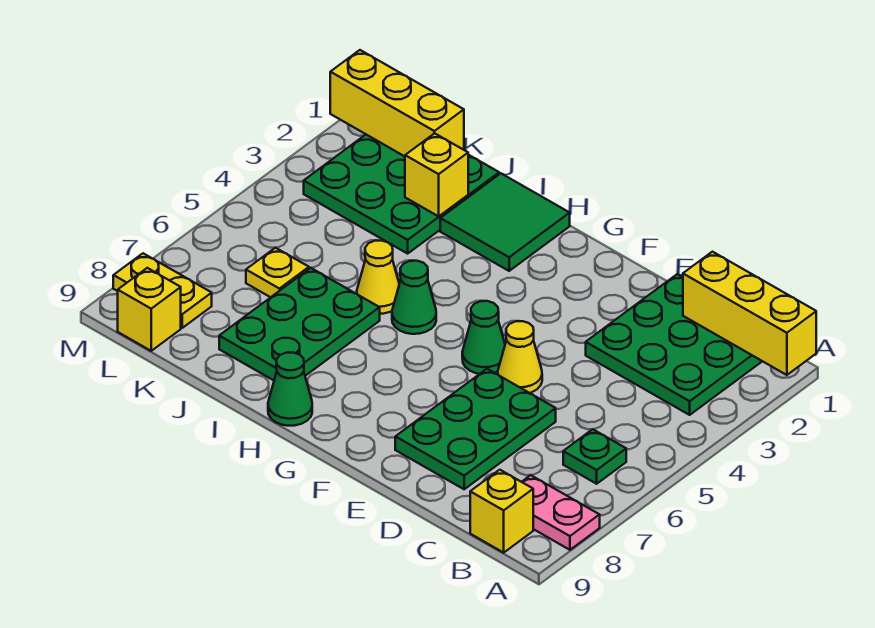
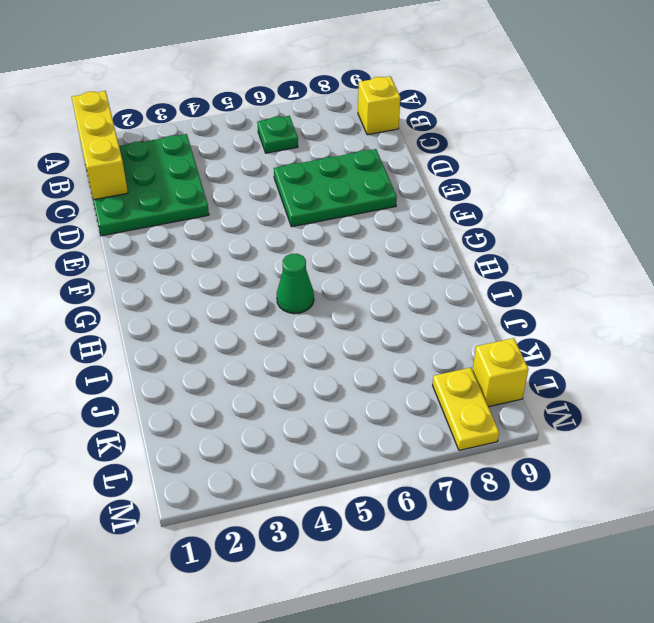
none -> pink plate A8:B8 level 1
none -> yellow cone E5 level 1
none -> green cone F5 level 1

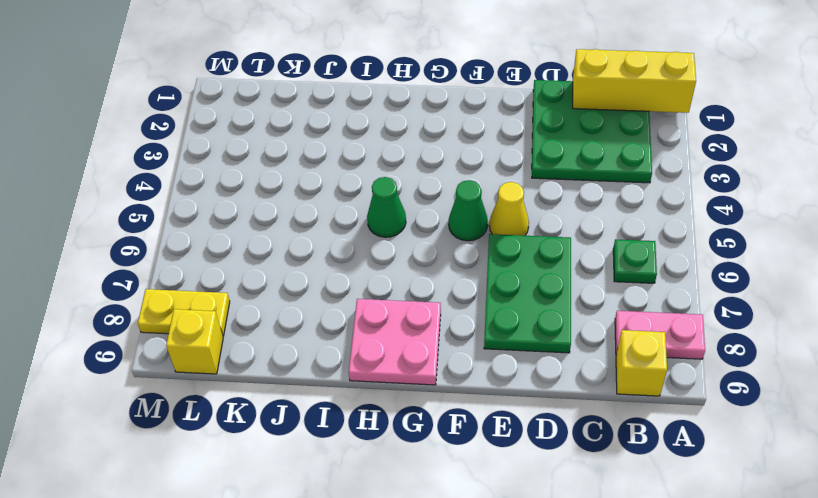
pink plate G8:H9 level 1 -> green cone H9 level 1
none -> green tile H1:I2 level 1
none -> yellow cone I5 level 1
none -> green plate I6:J8 level 1

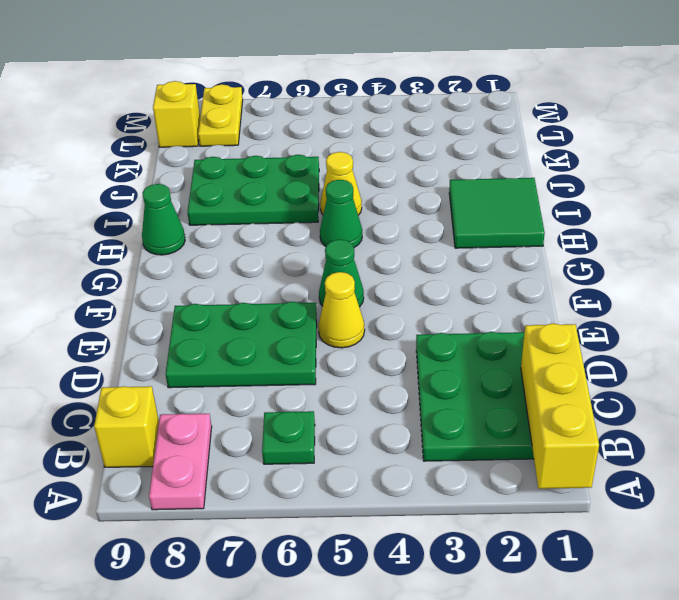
none -> green plate J1:L3 level 1
none -> yellow plate K6 level 1
none -> yellow brick J2 level 2

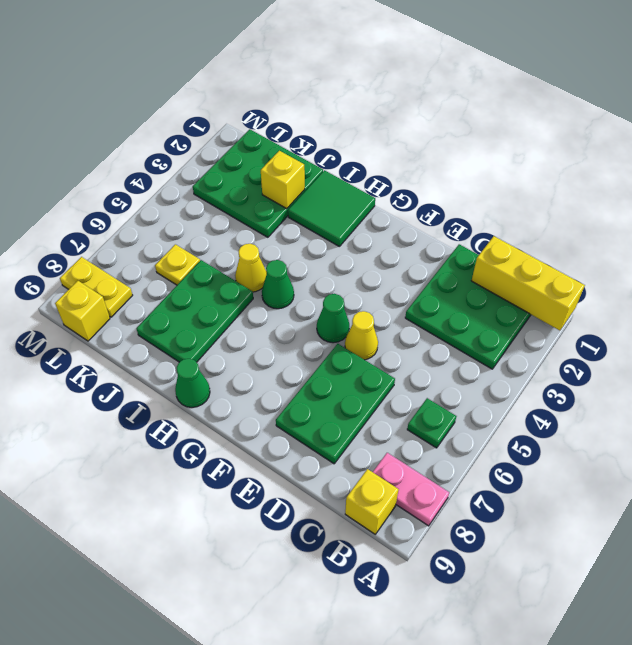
none -> yellow brick K1:M1 level 2

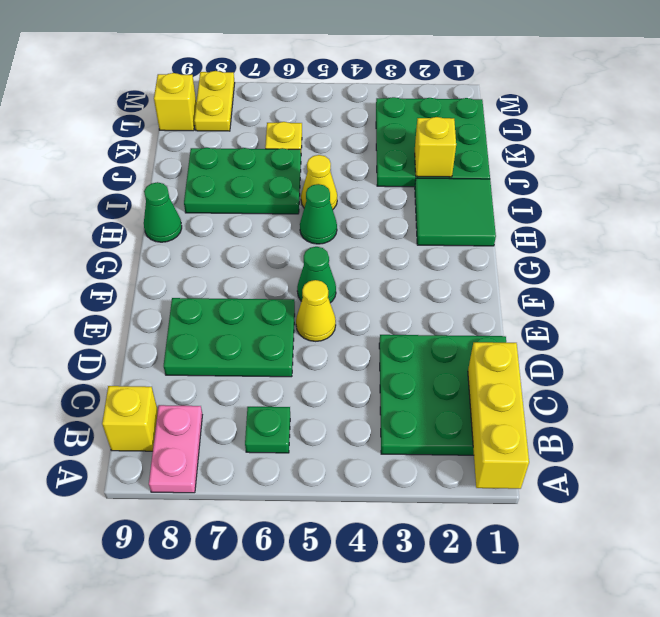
none -> yellow brick K1:M1 level 2

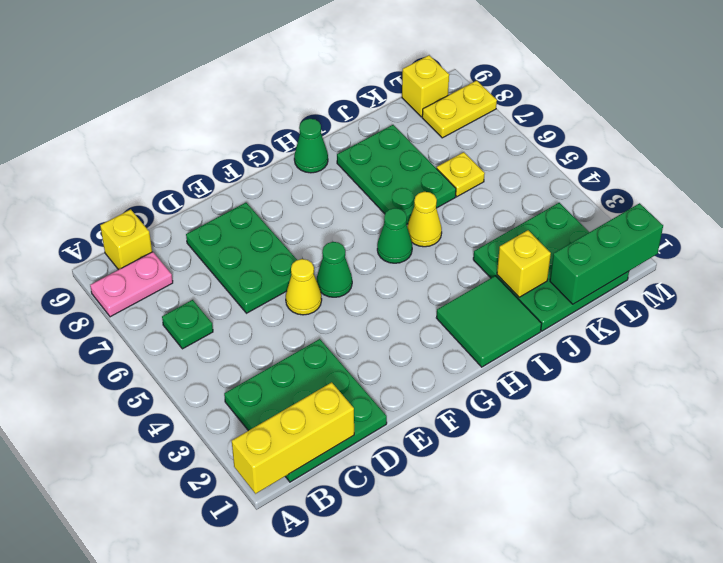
green brick K1:M1 level 2 -> yellow brick K1:M1 level 2

